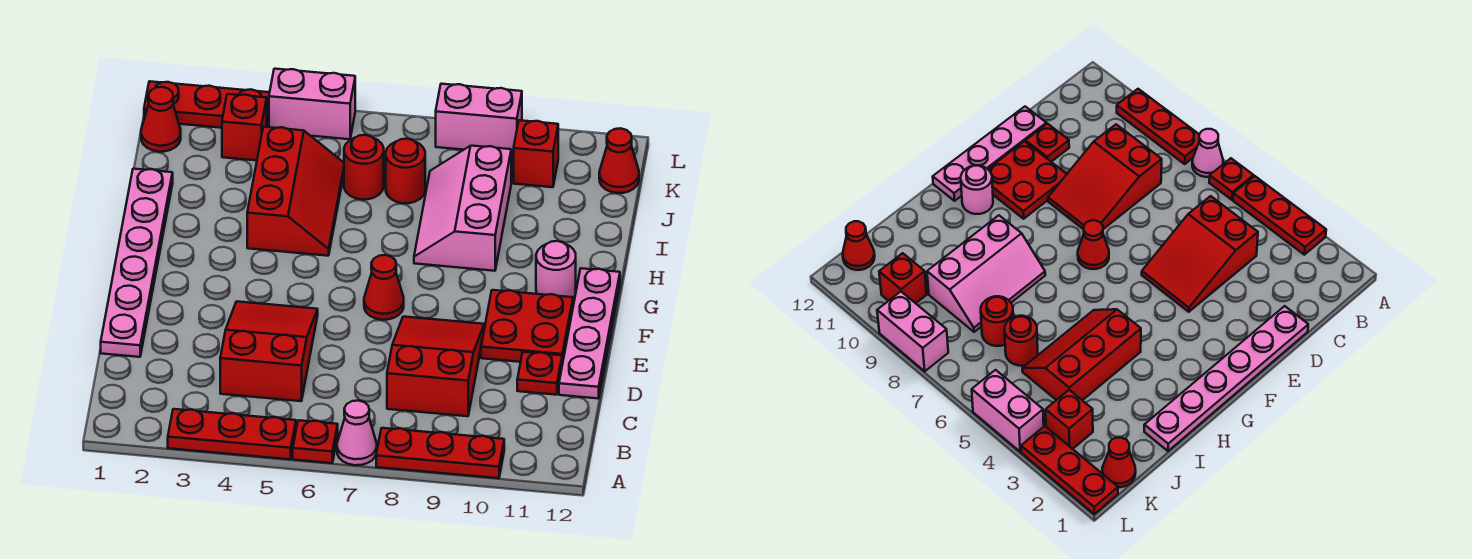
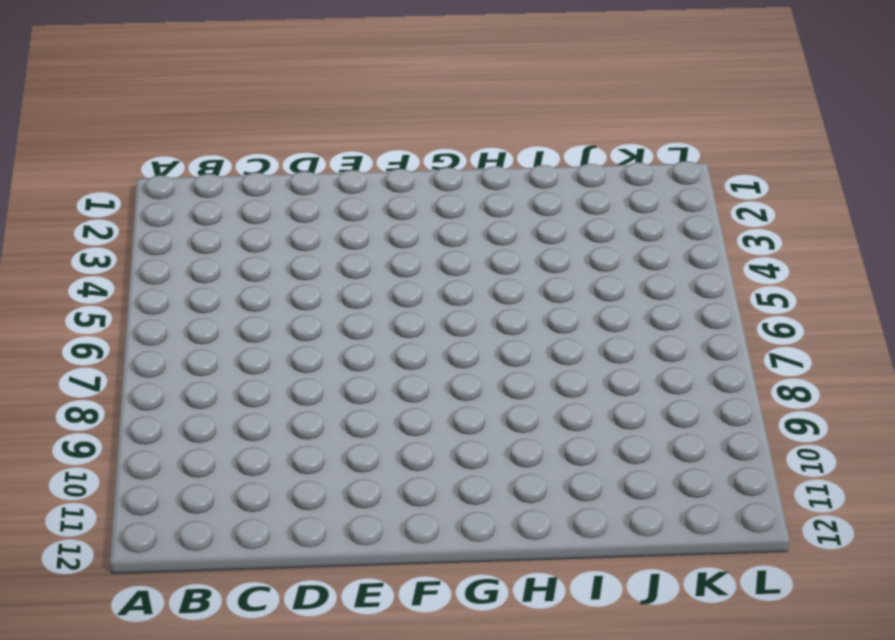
none -> red plate A3:A5 level 1
none -> red plate A6 level 1
none -> pink cone A7 level 1

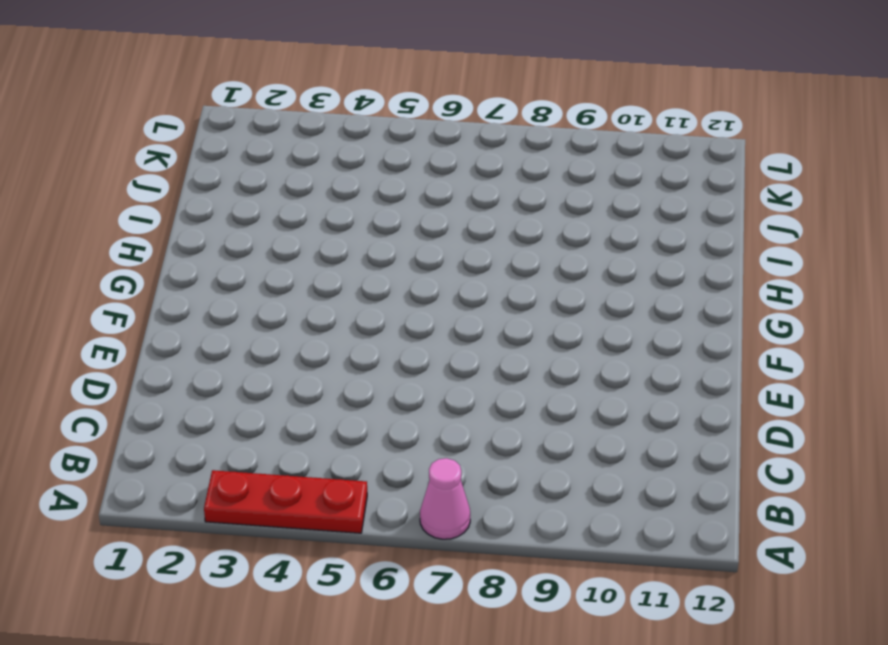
none -> red plate A6 level 1
none -> red plate A8:A10 level 1
none -> red slope C4:E5 level 1 top C

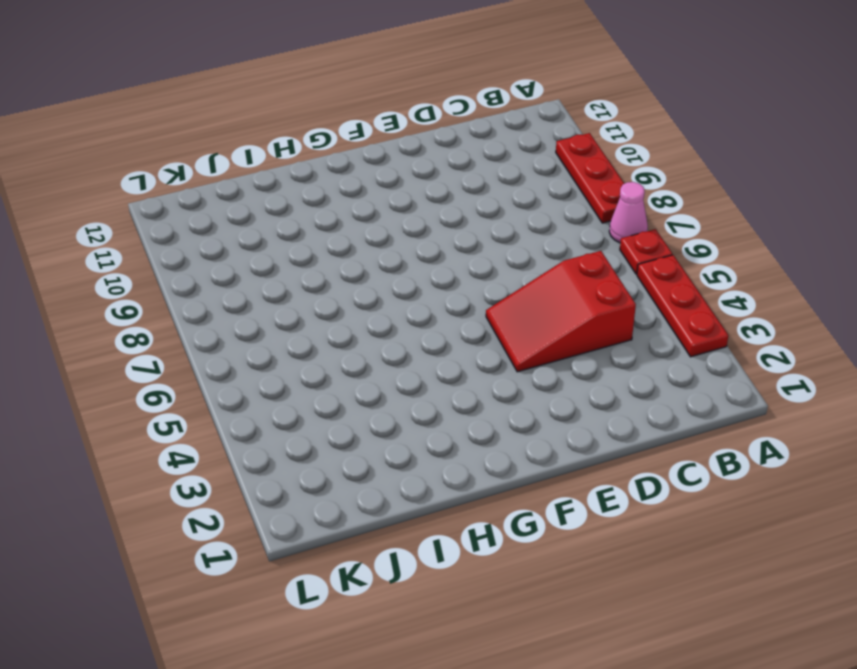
none -> red slope C8:E9 level 1 top C
none -> pink plate D1:I1 level 1
none -> red plate D11 level 1

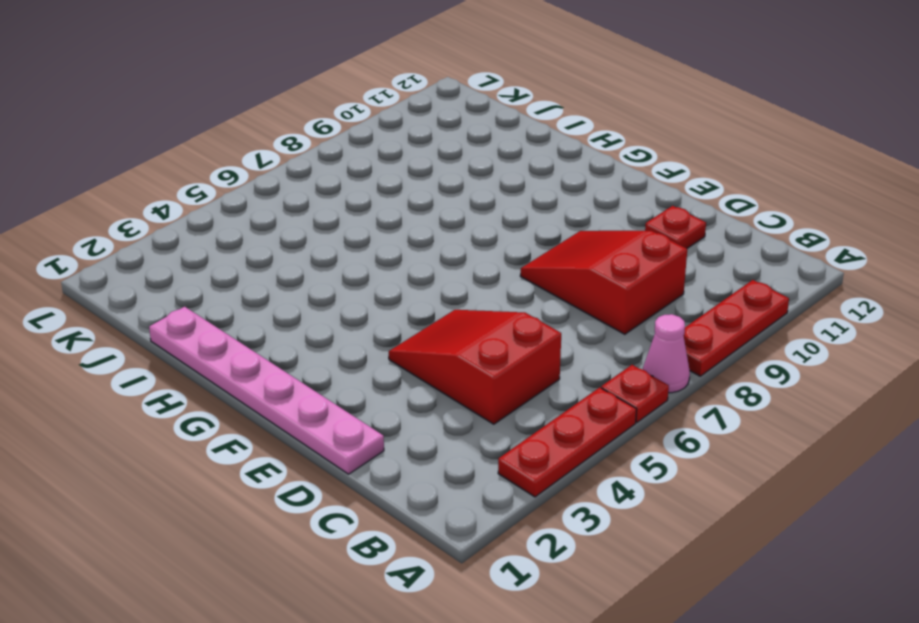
none -> pink plate D12:G12 level 1
none -> red plate E10:F11 level 1
none -> red cone F7 level 1

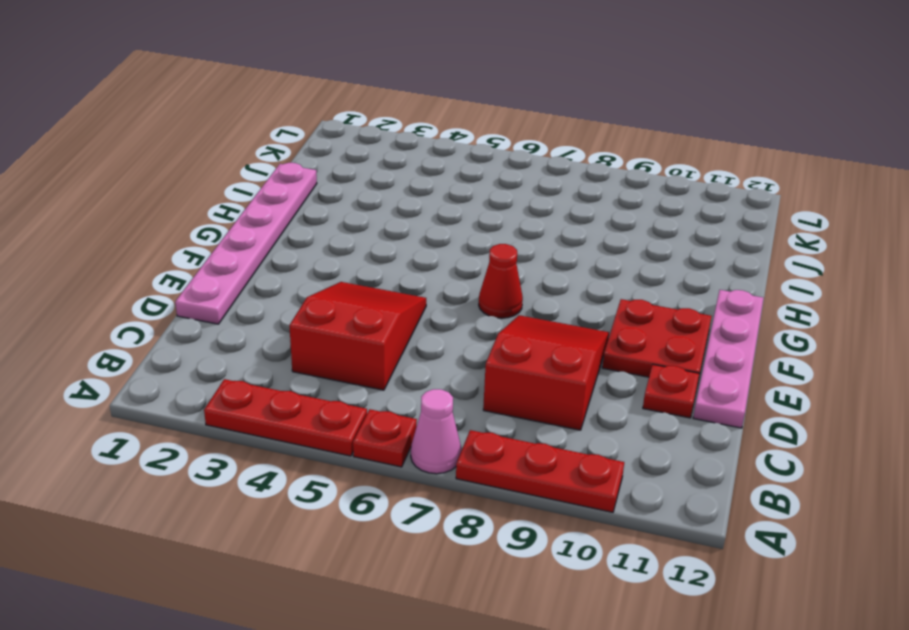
none -> pink round brick G11 level 1
none -> red slope H4:J5 level 1 top 4
none -> pink slope H8:J9 level 1 top 9

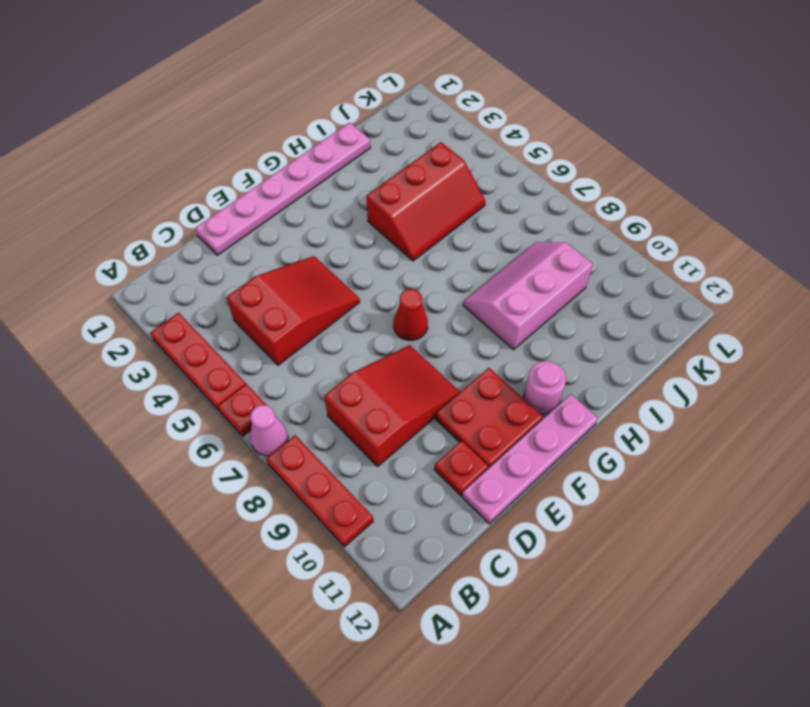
none -> red round brick J6 level 1
none -> red round brick J7 level 1
none -> red cone K1 level 1

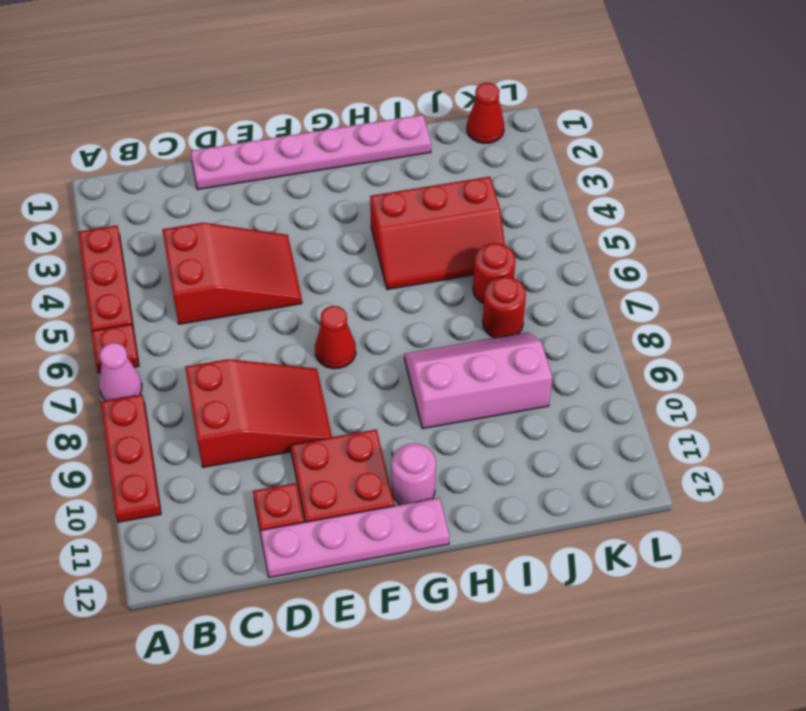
none -> red brick K3 level 1
none -> red brick K10 level 1
none -> red cone K12 level 1

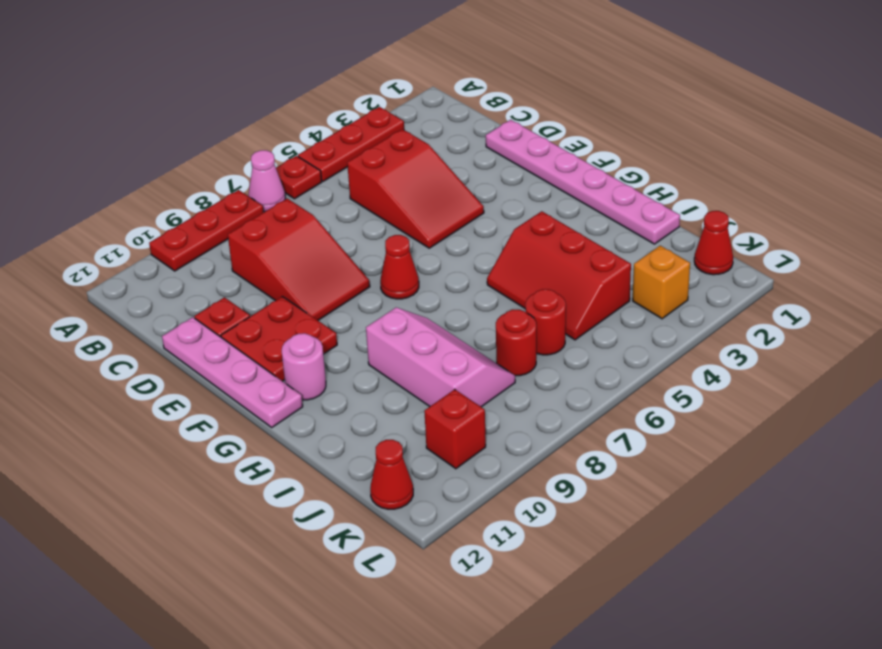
orange brick K3 level 1 -> red brick K3 level 1
none -> red plate L1:L3 level 1
none -> pink brick L4:L5 level 1
none -> pink brick L8:L9 level 1

